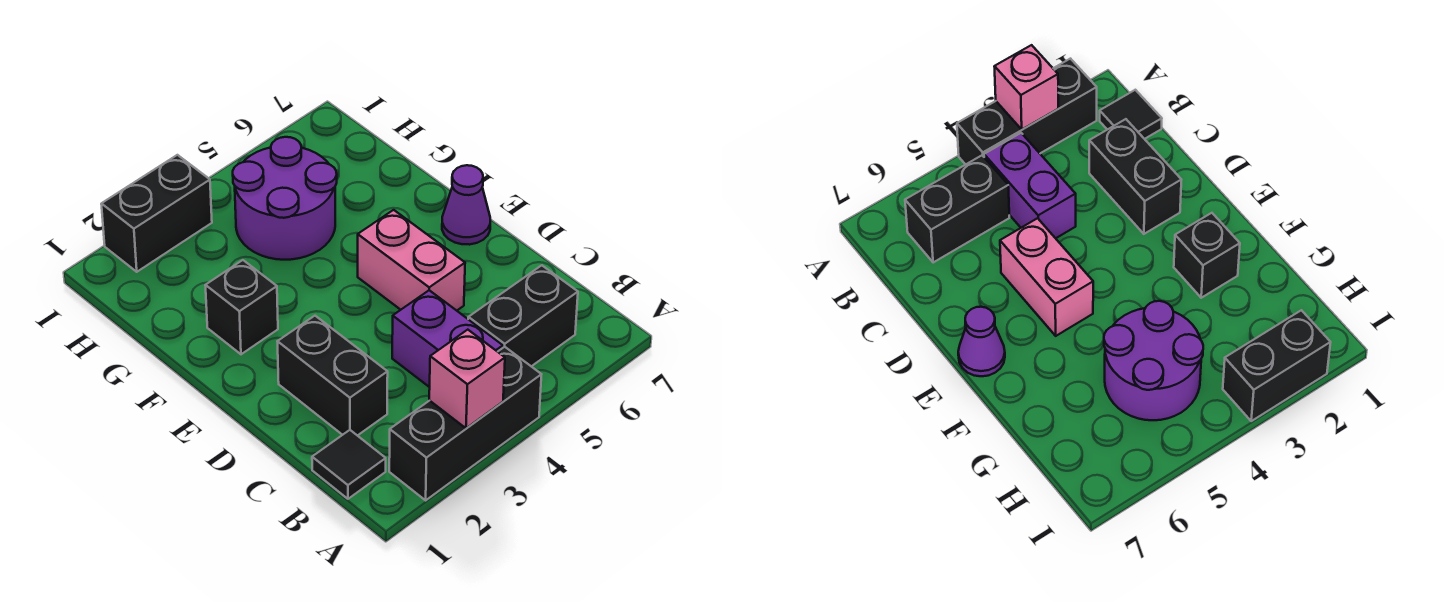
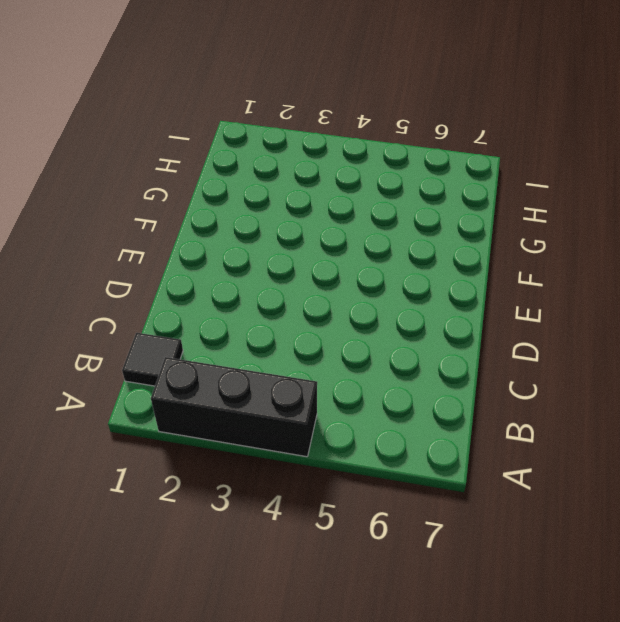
none -> purple brick B4:C4 level 1
none -> black brick B5:B6 level 1

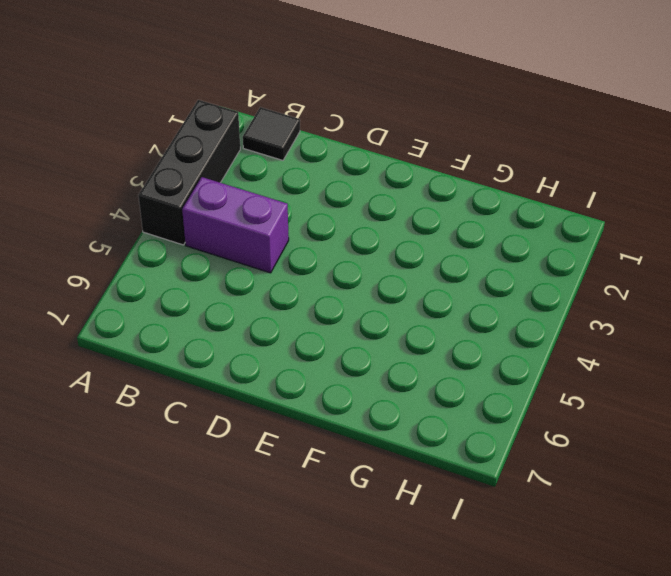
none -> black brick B5:B6 level 1
none -> black brick C2:D2 level 1

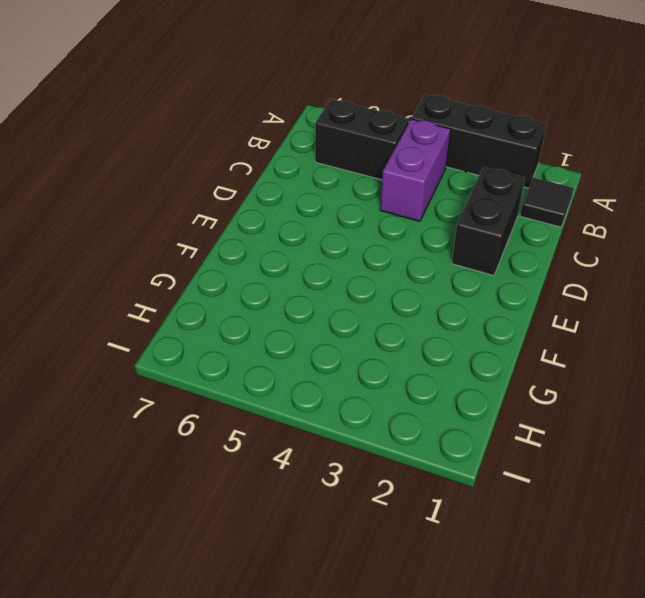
none -> pink brick D5:E5 level 1
none -> purple cone E7 level 1

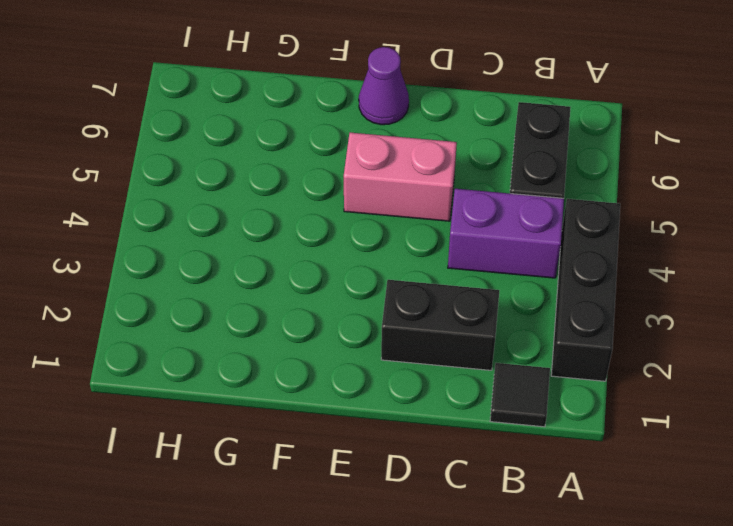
none -> black brick F2 level 1
none -> purple round brick G4:H5 level 1

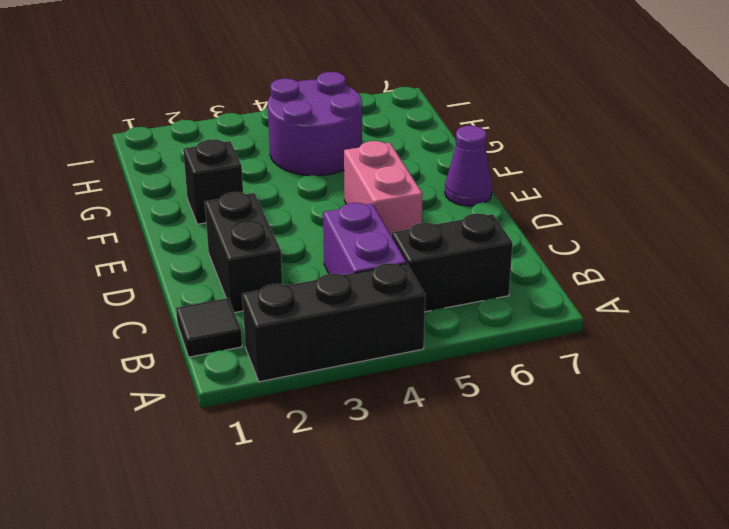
none -> black brick I2:I3 level 1
none -> pink brick A3 level 2

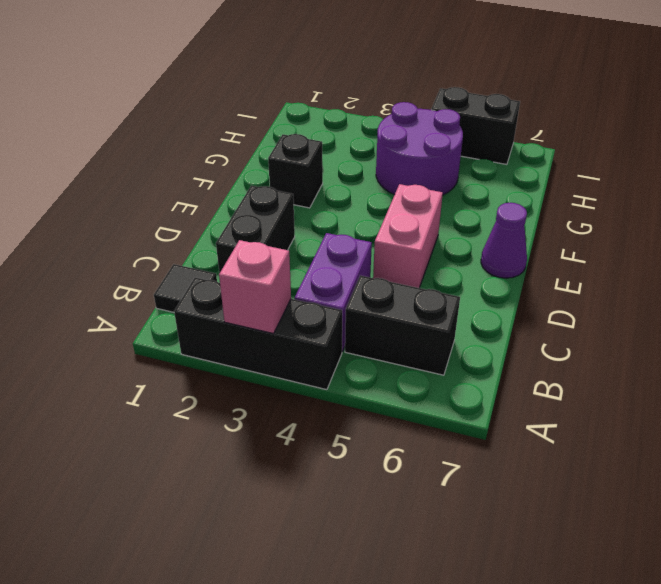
black brick I5:I6 level 1 -> black brick I2:I3 level 1

